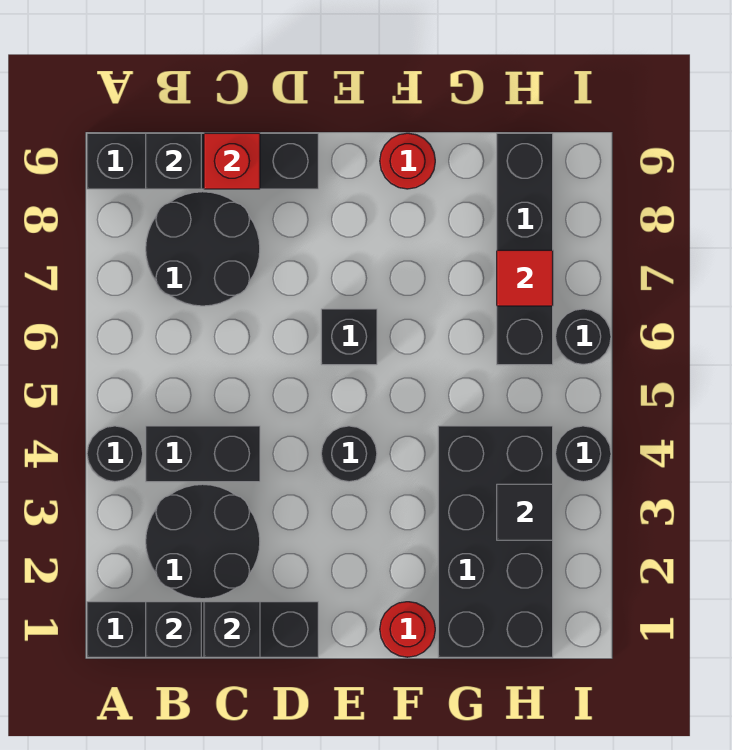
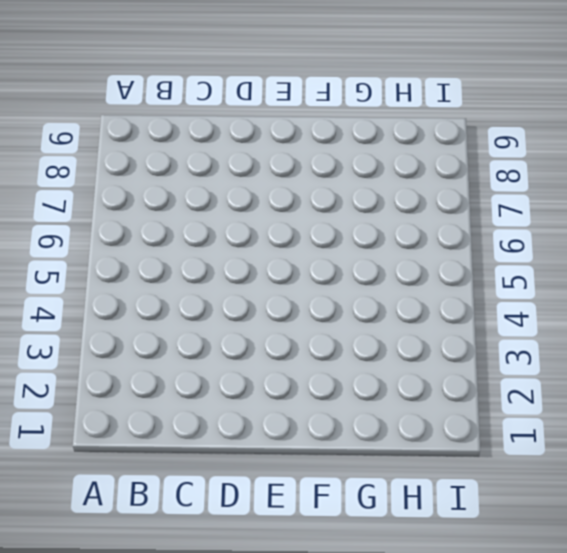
none -> black brick A1:D1 level 1
none -> black round brick A4 level 1
none -> black brick A9:D9 level 1

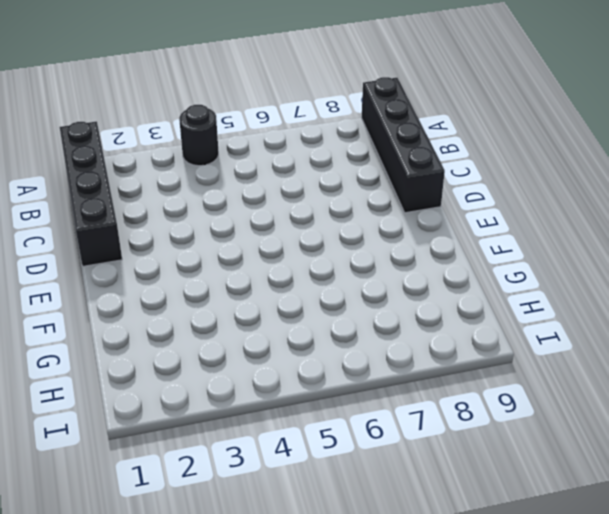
none -> black round brick B2:C3 level 1
none -> black brick B4:C4 level 1
none -> black round brick B7:C8 level 1

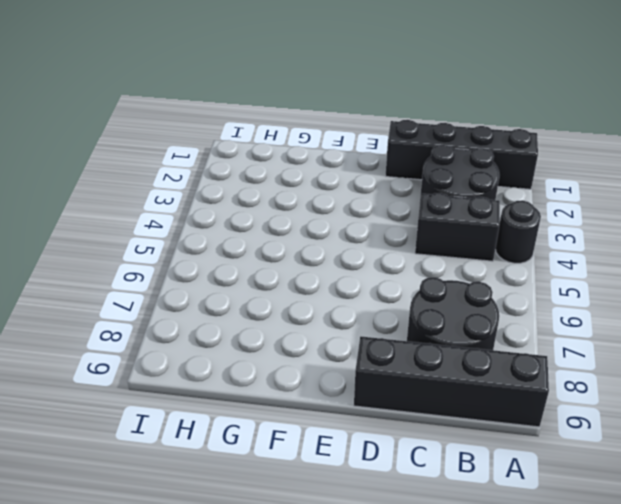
none -> black round brick E4 level 1
none -> black brick E6 level 1
none -> red round brick F1 level 1

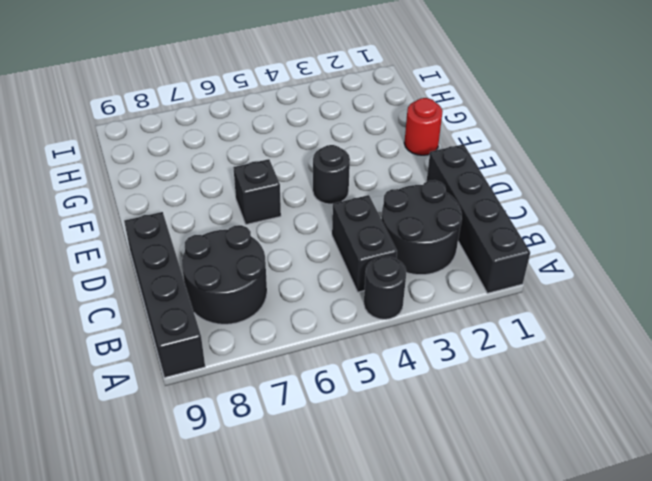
none -> red round brick F9 level 1
none -> black brick G1:H4 level 1
none -> black brick H6:H9 level 1

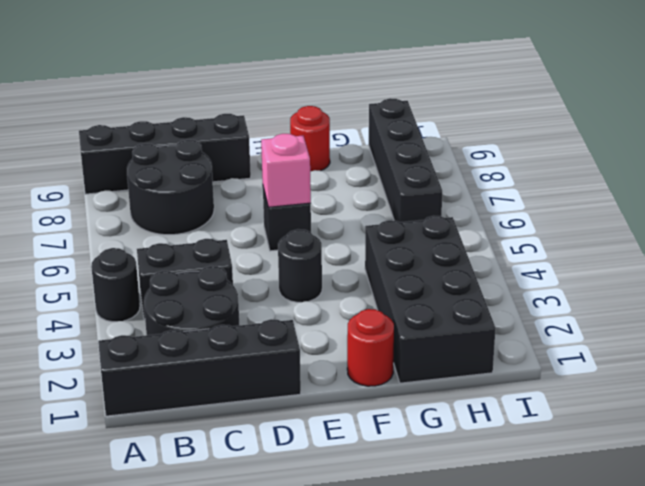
pink brick E6 level 2 -> none
none -> black round brick I4 level 1
none -> black round brick I6 level 1
none -> black brick B1 level 2

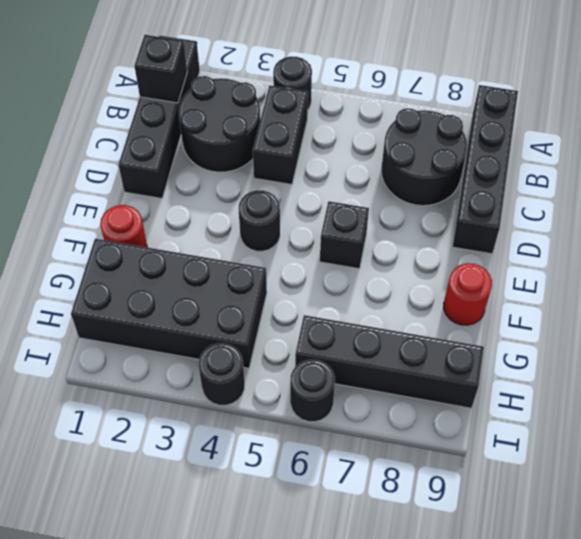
none -> black brick B9 level 2
none -> black brick C1 level 2
none -> red brick C9 level 2

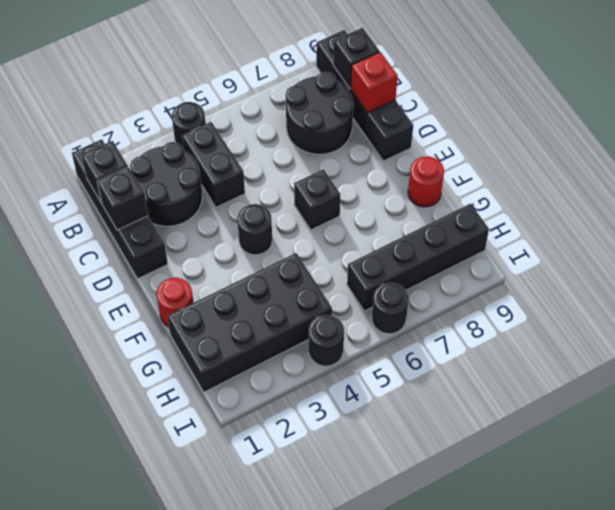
none -> black tile H3 level 2
none -> red tile H7 level 2

